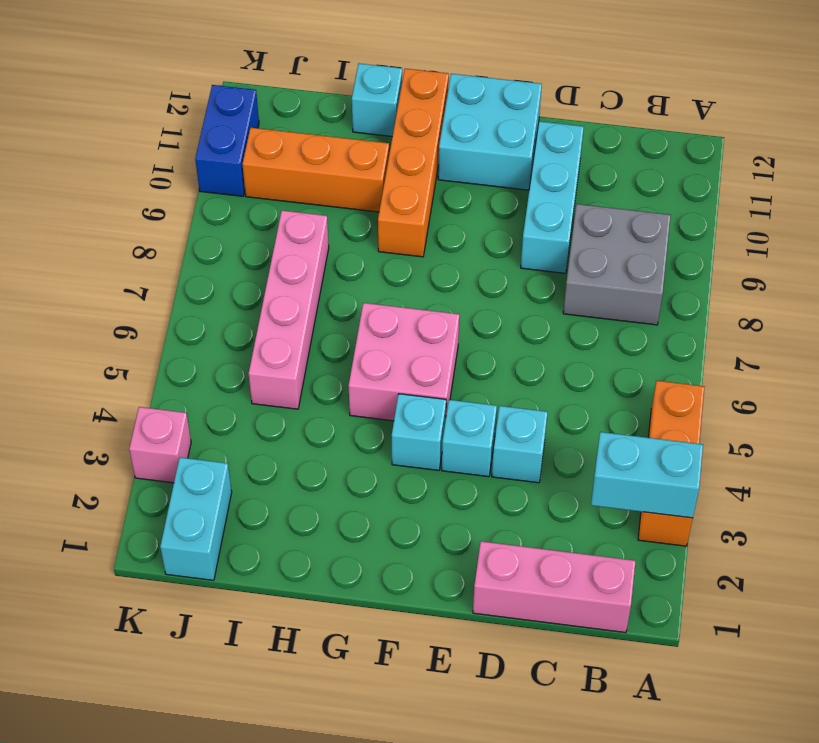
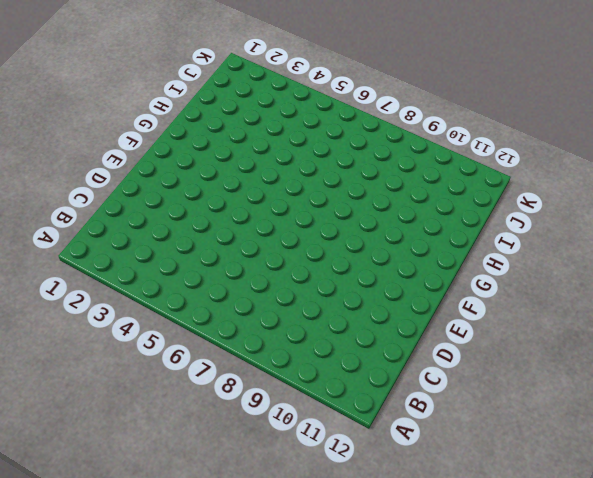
none -> orange brick A3:A5 level 1
none -> pink brick B1:D1 level 1
none -> grey brick B8:C9 level 1

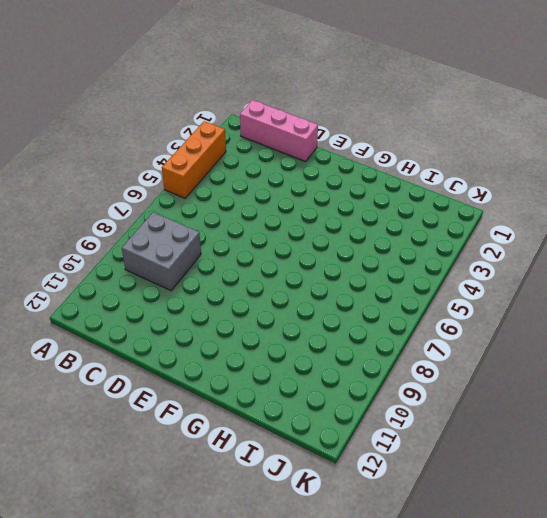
none -> cyan brick D4 level 1
none -> cyan brick D9:D11 level 1
none -> cyan brick E4 level 1

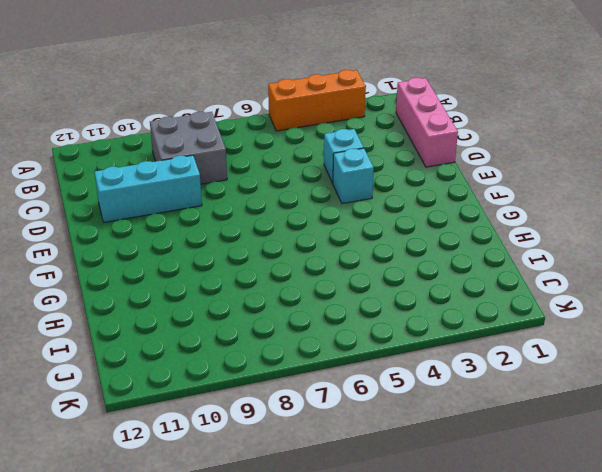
none -> cyan brick E11:F12 level 1
none -> cyan brick F4 level 1
none -> pink brick F5:G6 level 1

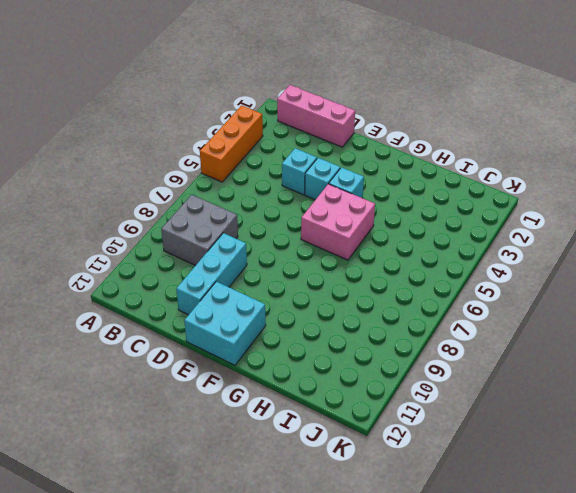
none -> orange brick G9:G12 level 1
none -> orange brick H10:J10 level 1
none -> cyan brick H12 level 1

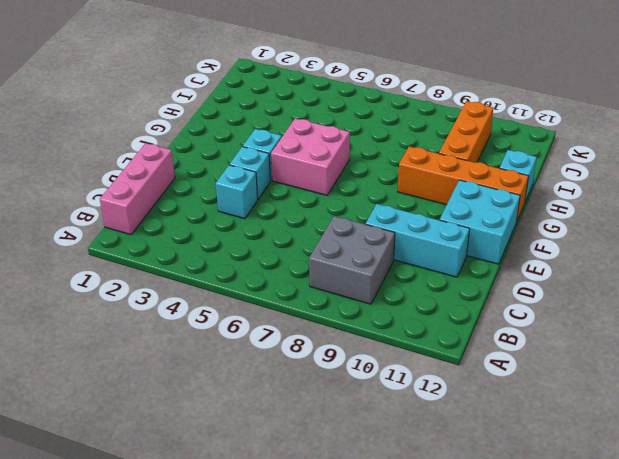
none -> orange brick A3:A5 level 1
none -> pink brick I5:I8 level 1
none -> cyan brick J1:J2 level 1

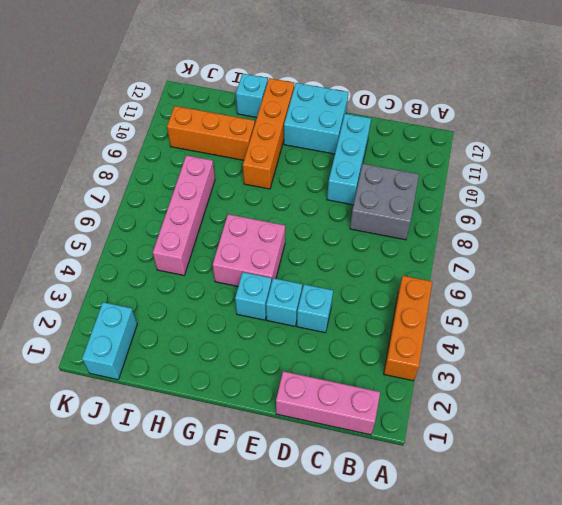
none -> pink brick K3 level 1
none -> blue brick K10:K11 level 1
none -> cyan brick A3:B3 level 2

